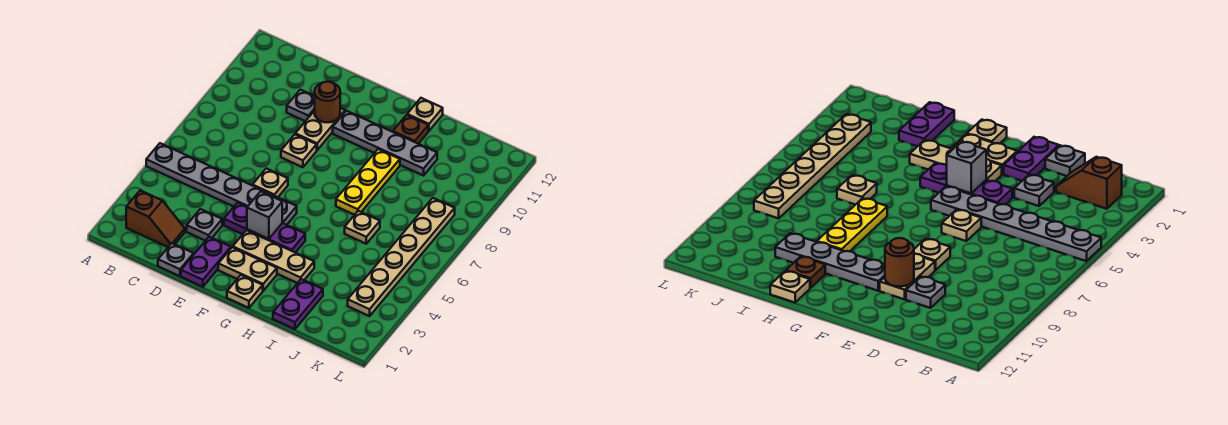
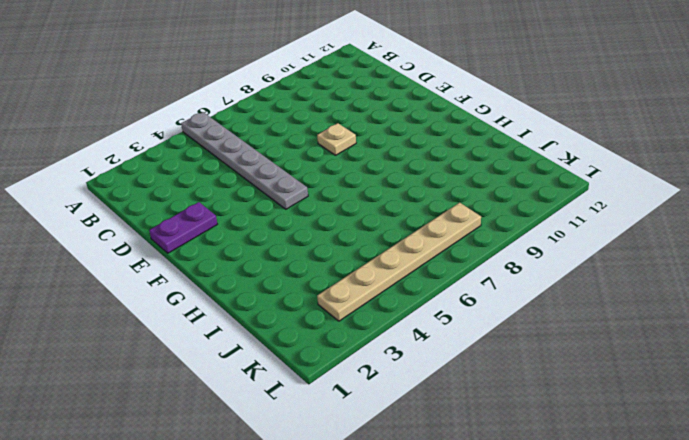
none -> brown slope B2:C2 level 1 top B
none -> grey plate D1 level 1
none -> grey plate D3 level 1

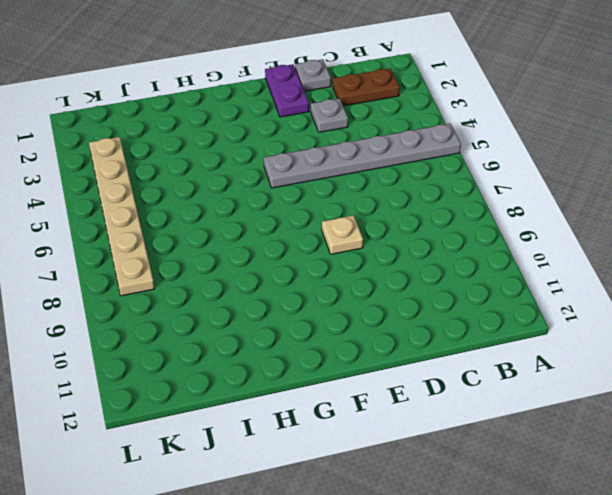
brown plate B2:C2 level 1 -> brown slope B2:C2 level 1 top B
none -> grey plate D10 level 1
none -> purple plate E4:G4 level 1
none -> tan plate E6 level 1

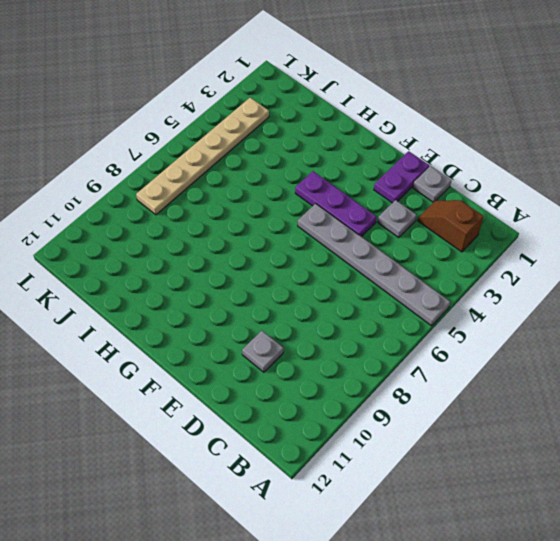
none -> tan plate E6 level 1
none -> tan plate E8 level 1
none -> tan plate E9:E10 level 1

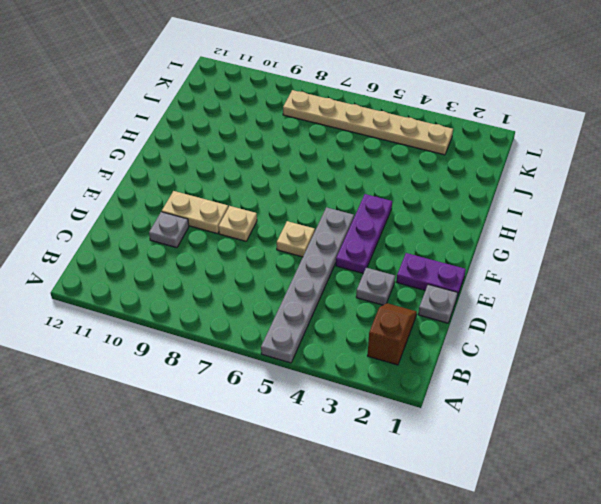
none -> tan plate F2:G2 level 1
none -> tan plate F3:H3 level 1
none -> grey plate F10:I10 level 1

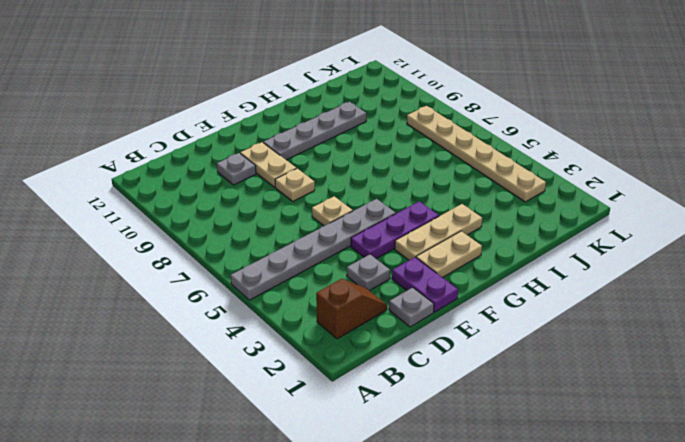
none -> tan plate G1 level 1
none -> yellow plate H7:H9 level 1
none -> brown plate H11 level 1

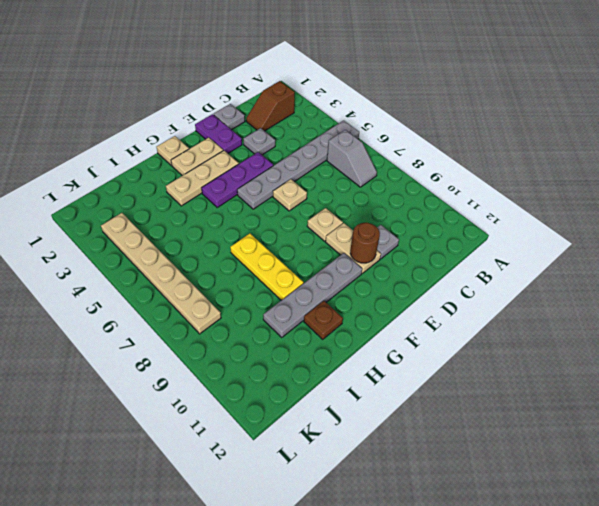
grey slope B6:B7 level 1 top 6 -> none
none -> tan plate H12 level 1
none -> purple plate I1:I2 level 1
none -> tan plate I6 level 1

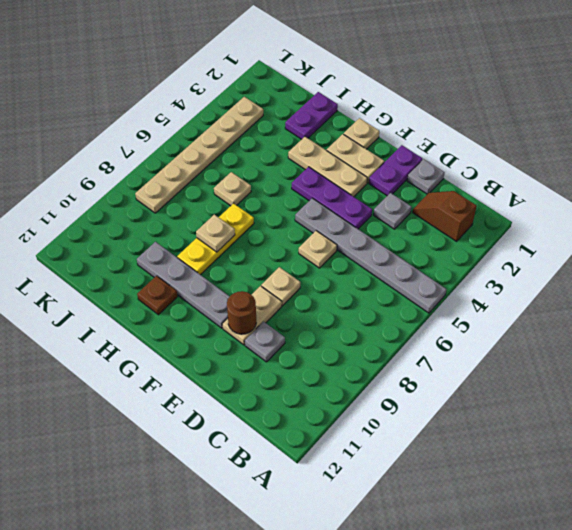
tan plate H8 level 2 -> tan plate H12 level 1
none -> grey brick F4 level 2

